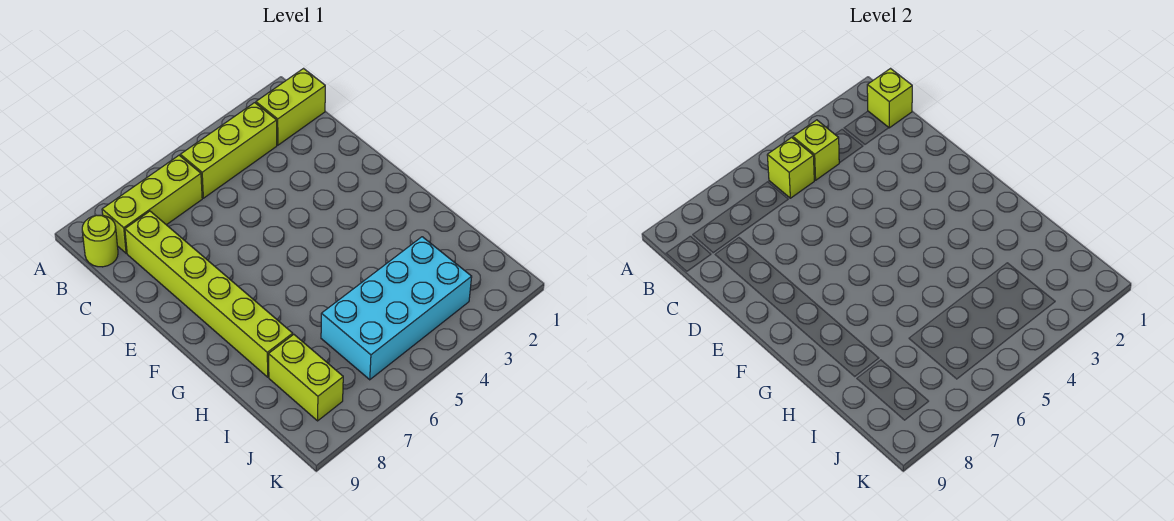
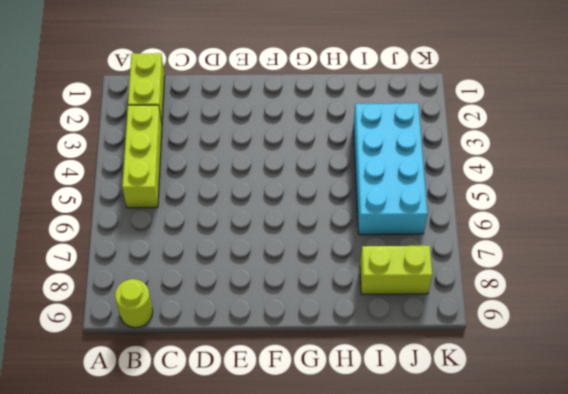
none -> lime brick B6:B8 level 1
none -> lime brick C8:H8 level 1

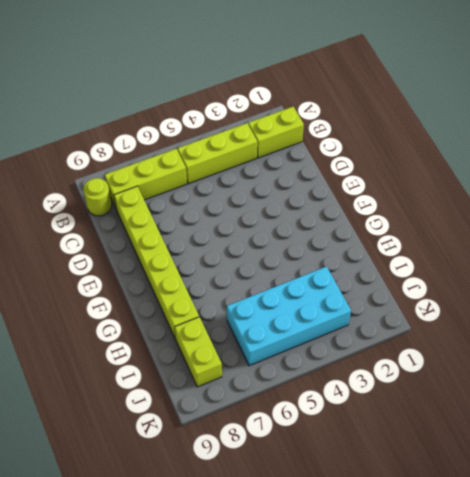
none -> lime brick B1 level 2
none -> lime brick B4 level 2

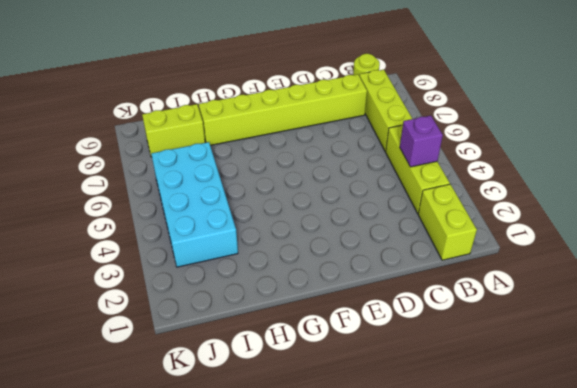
purple brick B4 level 2 -> lime brick B4 level 2
none -> lime brick B1 level 2
none -> lime brick B5 level 2

